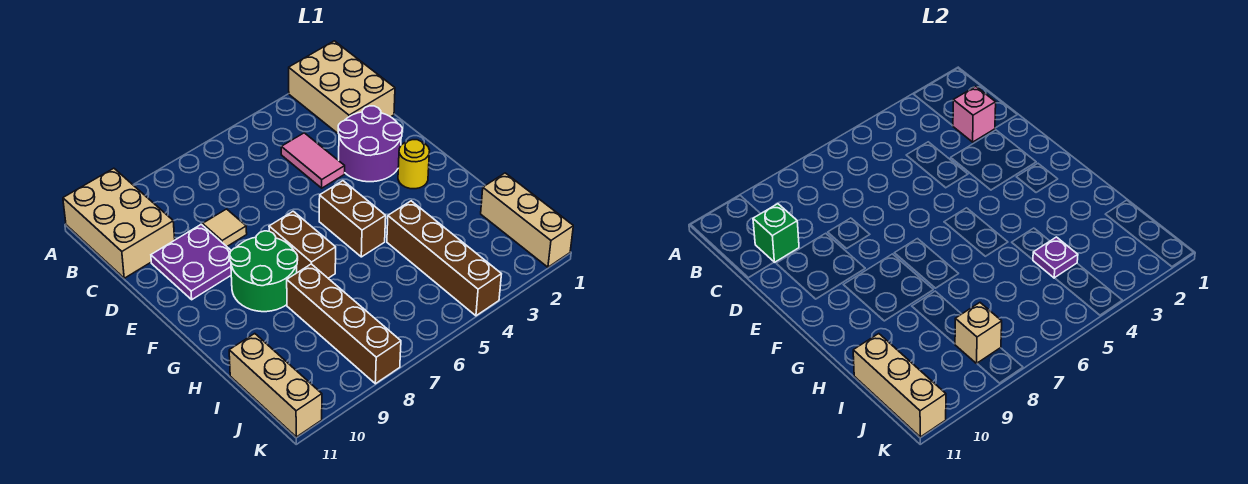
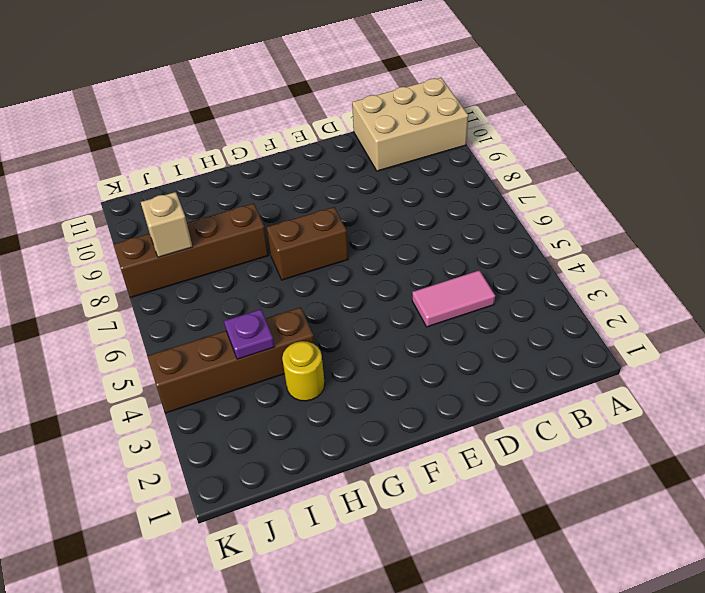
yellow round brick H3 level 1 -> yellow round brick F2 level 1
none -> tan brick A1:C2 level 1
none -> purple round brick D2:E3 level 1
none -> tan tile D8 level 1

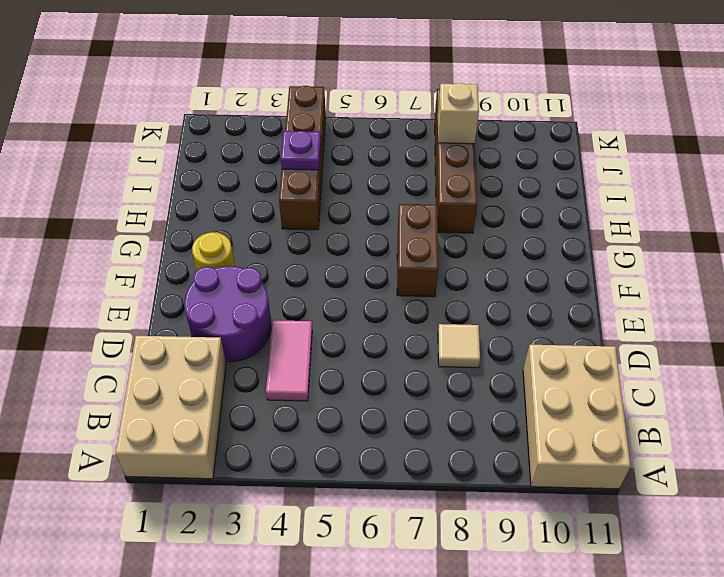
none -> purple plate D9:E10 level 1
none -> brown brick F5:G5 level 1
none -> green round brick F8:G9 level 1

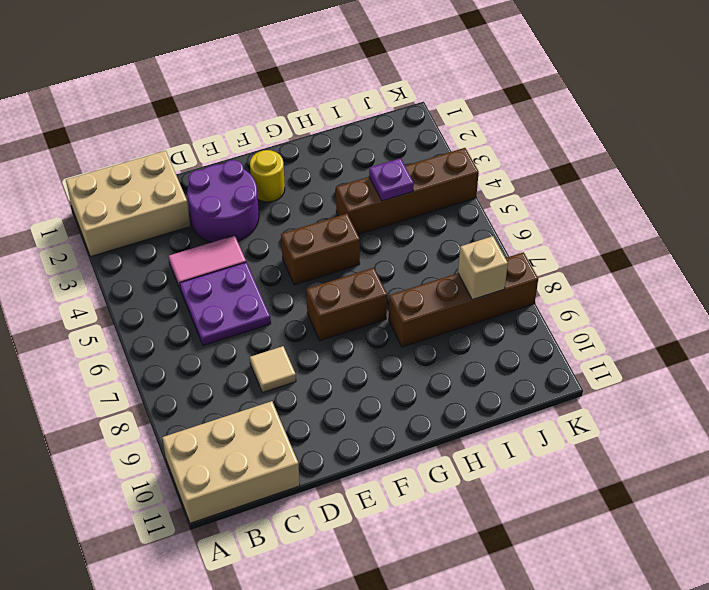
purple plate C5:D6 level 1 -> purple plate D9:E10 level 1
none -> green round brick F8:G9 level 1
none -> tan brick I1:K1 level 1
none -> tan brick I11:K11 level 1

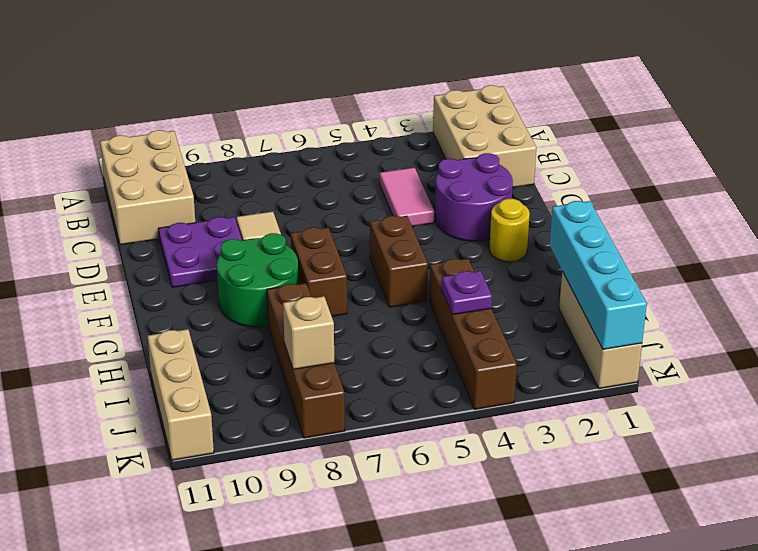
cyan brick H1:K1 level 2 -> none
none -> pink brick C2 level 2
none -> green brick C10 level 2
none -> tan brick I11:K11 level 2

